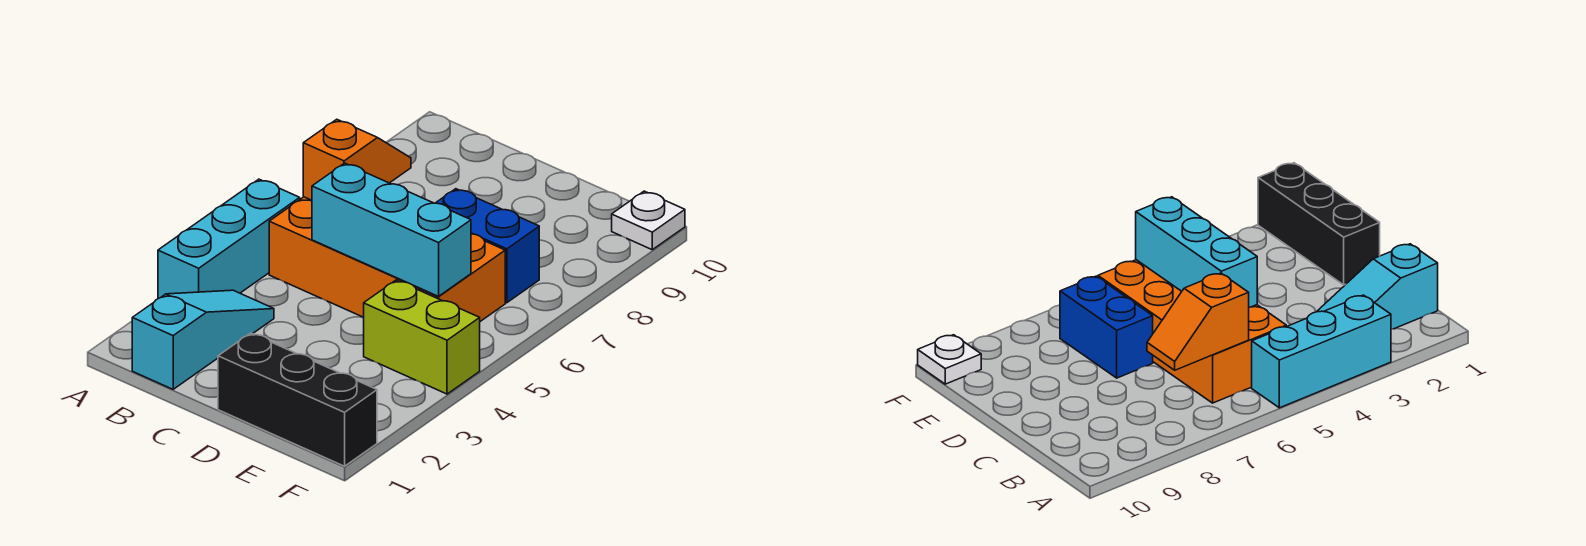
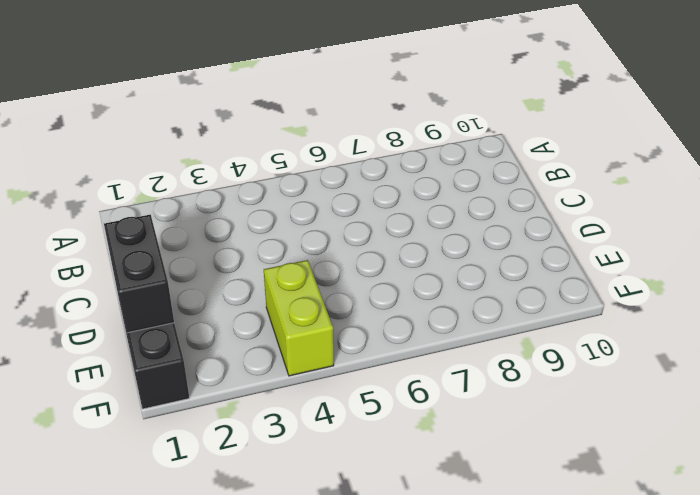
black brick D1:E1 level 2 -> none
none -> cyan brick A3:A5 level 1
none -> cyan slope B1:B3 level 1 top 1

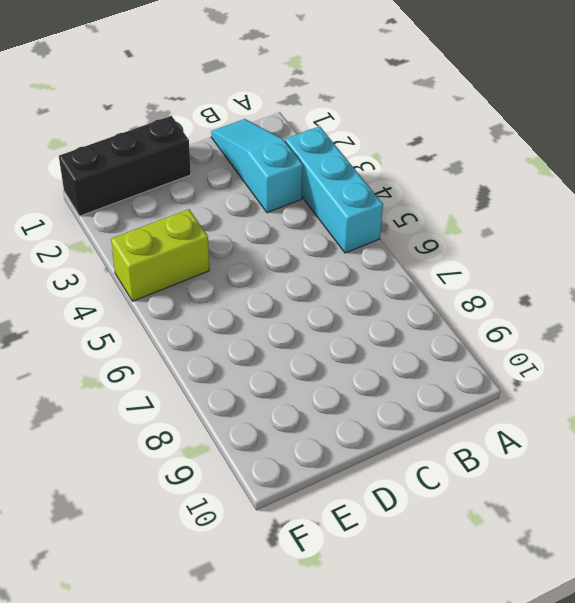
cyan slope B1:B3 level 1 top 3 -> cyan slope B1:B3 level 1 top 1
none -> orange brick B5:E6 level 1
none -> blue brick D7:E7 level 1

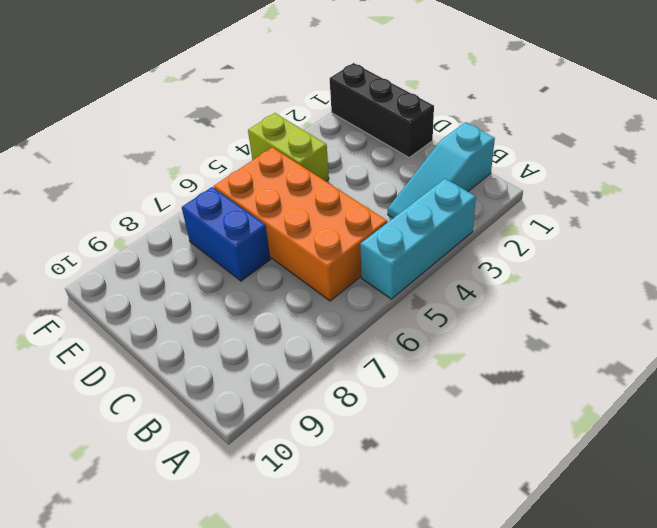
none -> white plate F10 level 1
none -> orange slope B6:B7 level 2 top 6

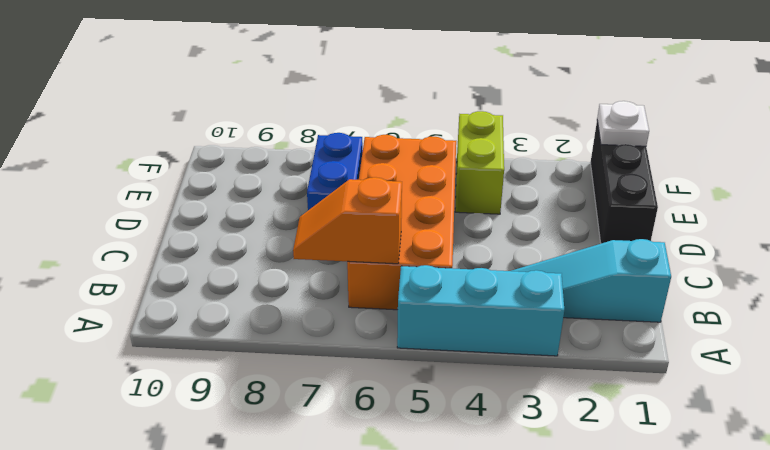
white plate F1 level 2 -> white plate F10 level 1
none -> cyan brick C5:E5 level 2

